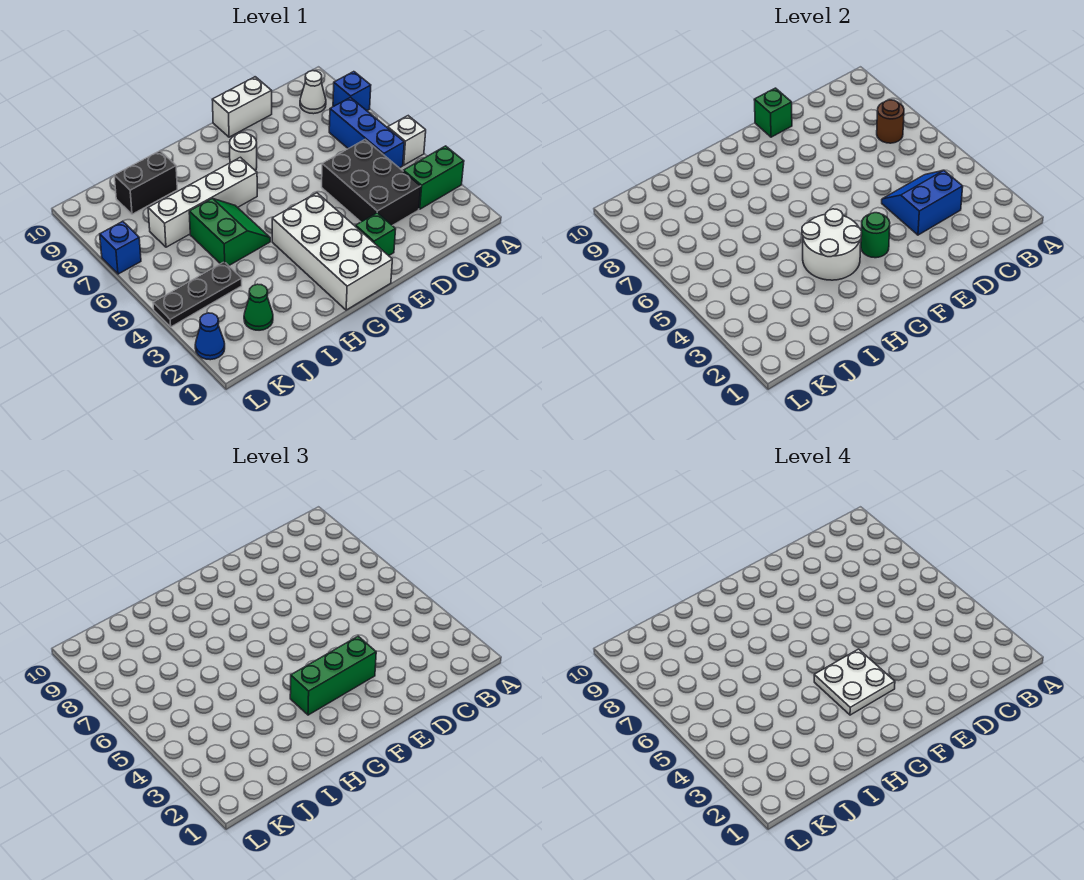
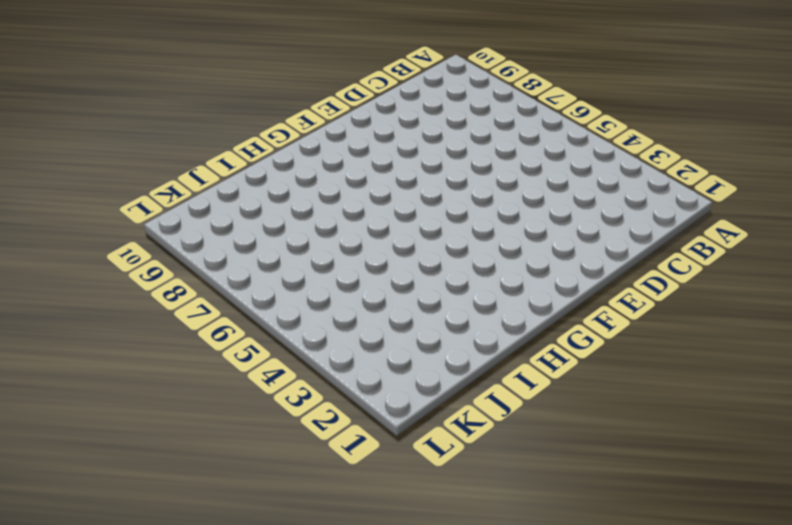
none -> green brick A3:B3 level 1
none -> white brick A5 level 1
none -> blue brick A8 level 1

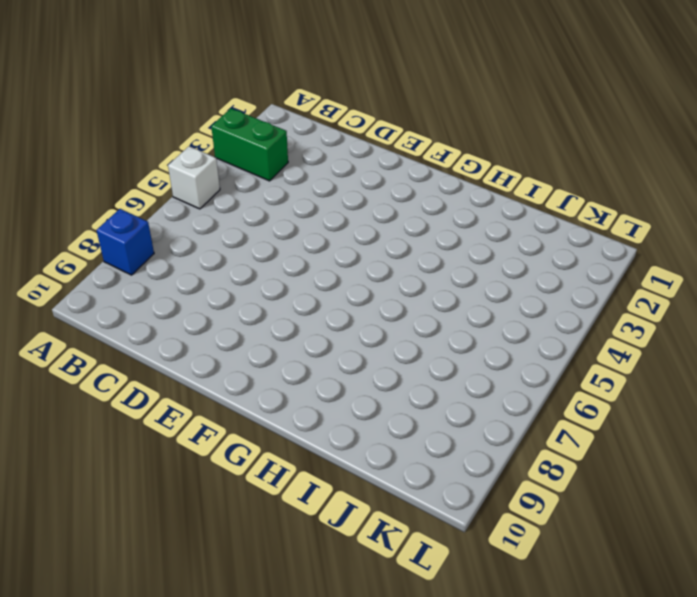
none -> blue brick B5:B7 level 1
none -> white cone B9 level 1
none -> black brick C3:D5 level 1

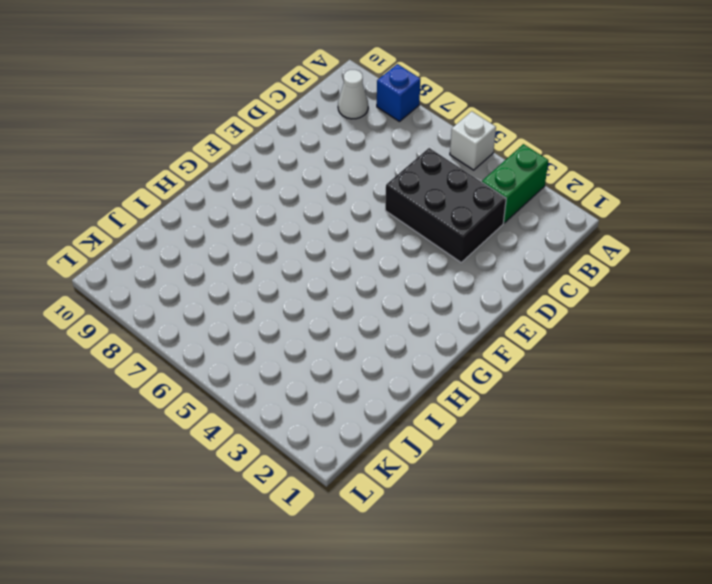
none -> blue brick B5:B7 level 1
none -> white brick D10:E10 level 1
none -> green brick E2 level 1

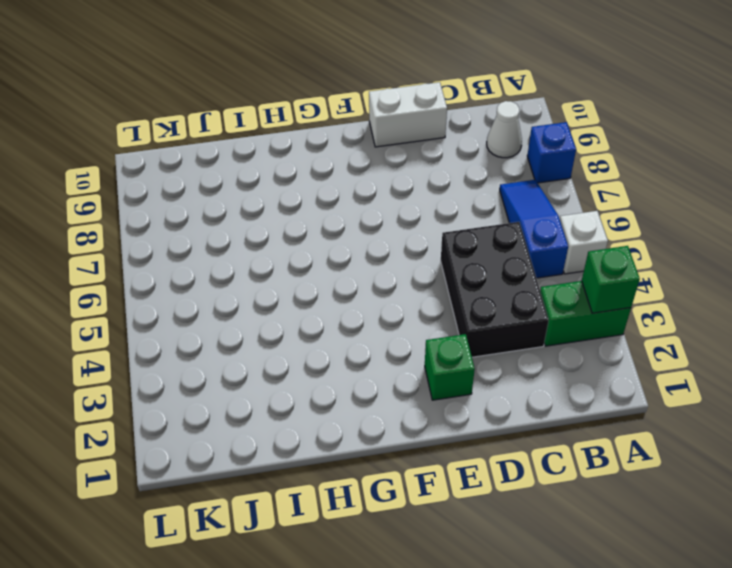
green brick A3 level 2 -> green brick E10 level 2
blue slope B5:B7 level 1 top 5 -> blue brick B5:B7 level 1
none -> white brick F1:G4 level 1
none -> white round brick F8 level 1
none -> white brick G7:J7 level 1

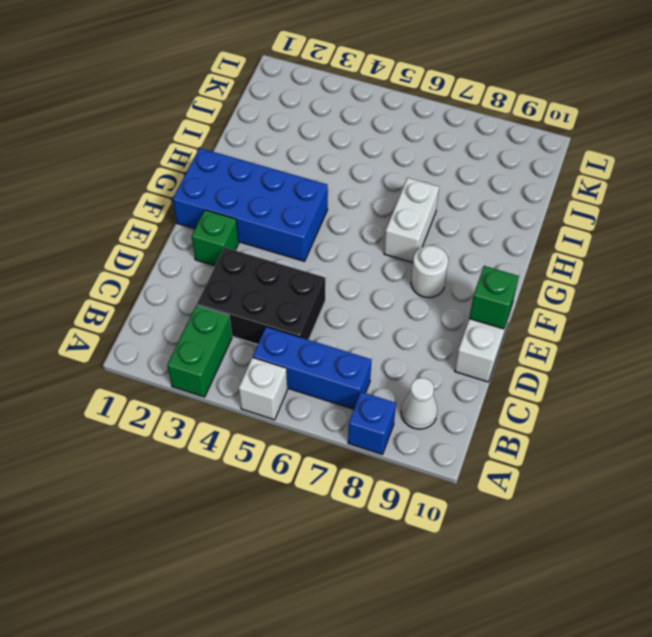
blue brick F1:G4 level 1 -> white brick F1:G4 level 1
white brick G7:H7 level 1 -> white brick G7:J7 level 1
none -> green slope H5:I6 level 1 top I
none -> black brick I9:J9 level 1
none -> green cone J2 level 1

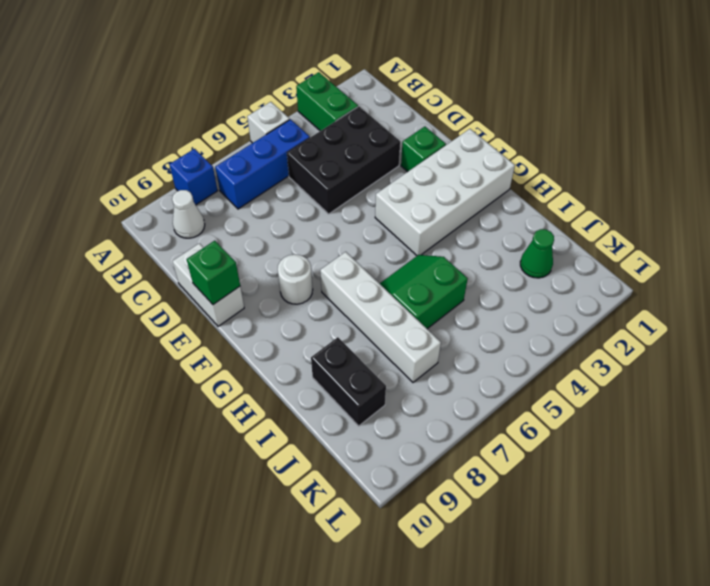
none -> black plate J4:L4 level 1
none -> blue cone L2 level 1
none -> blue brick L7 level 1

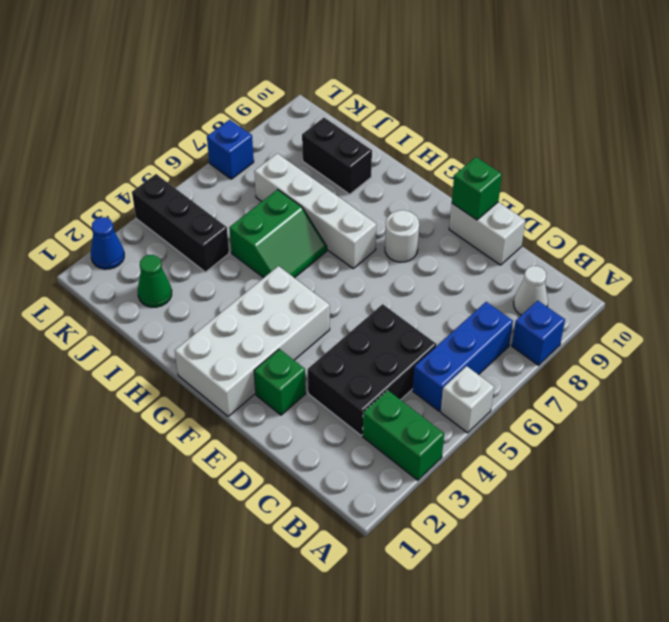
black brick J4:L4 level 1 -> black plate J4:L4 level 1
none -> brown round brick B7 level 2
none -> blue slope C3:D4 level 2 top 3
none -> green round brick F3 level 2

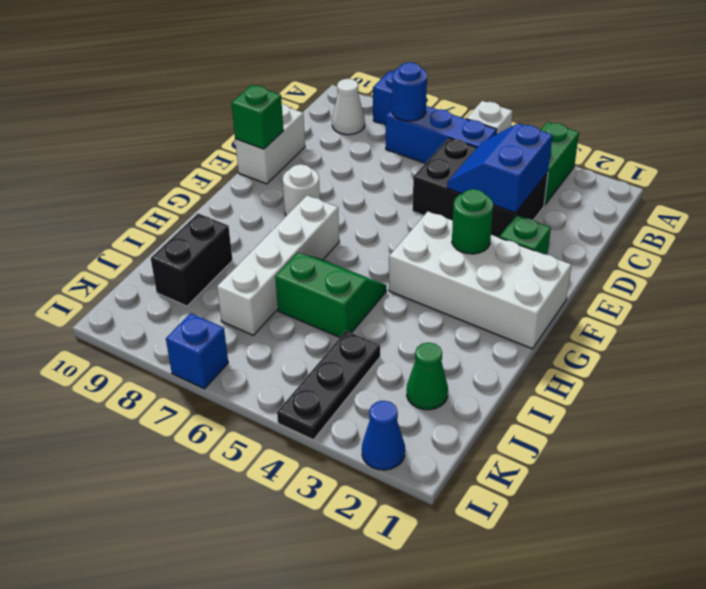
blue round brick B7 level 2 -> brown round brick B7 level 2
none -> white round brick G3:H4 level 2
none -> green brick E3:G3 level 3
none -> white plate F3:G4 level 4

